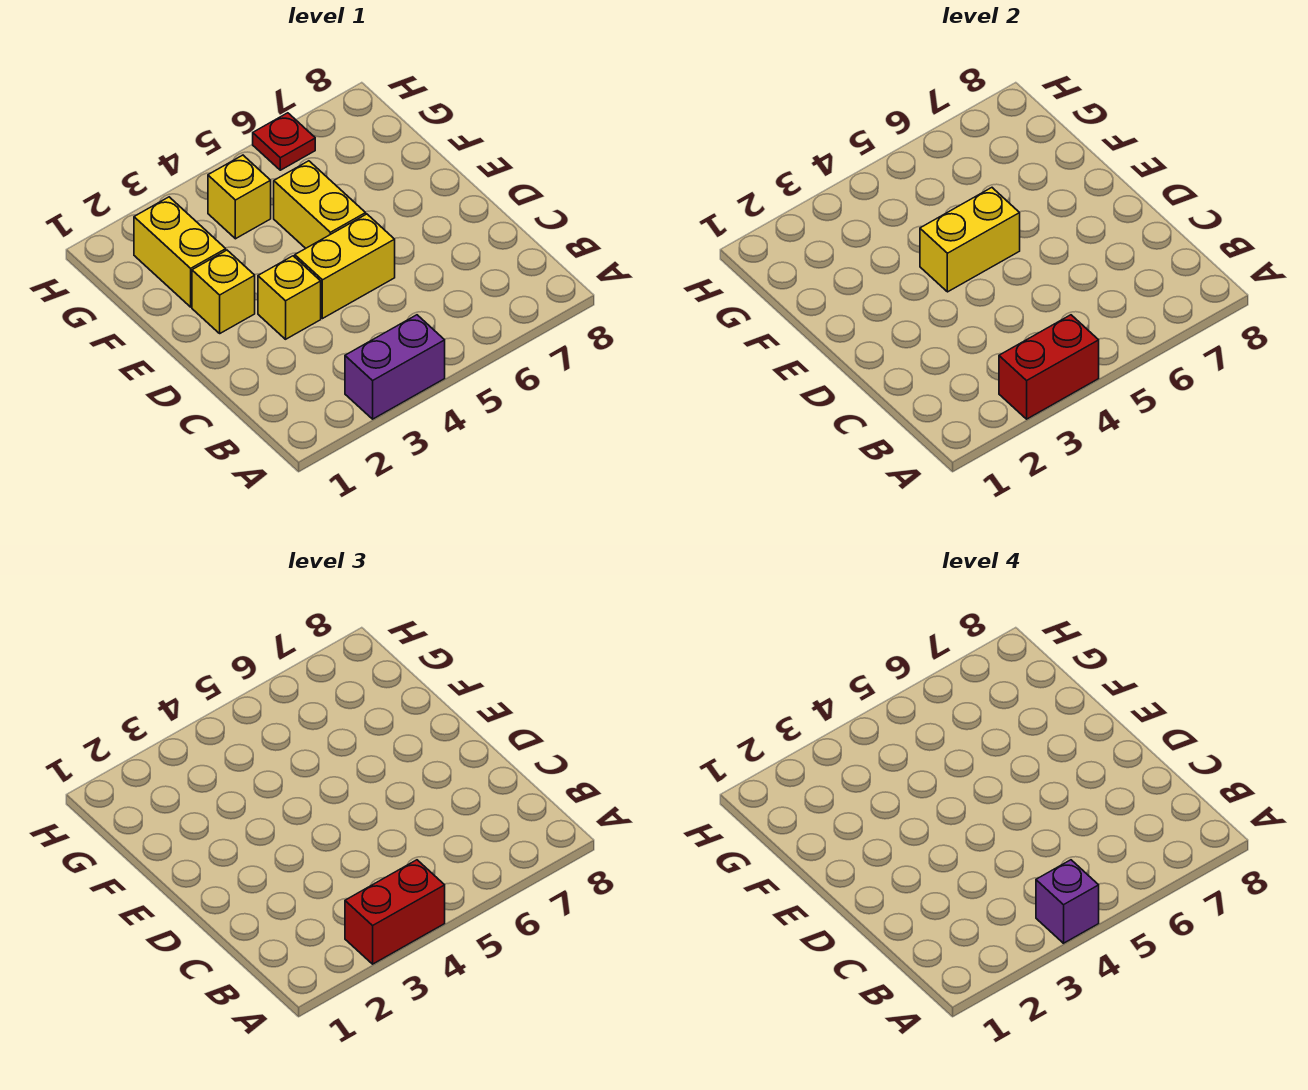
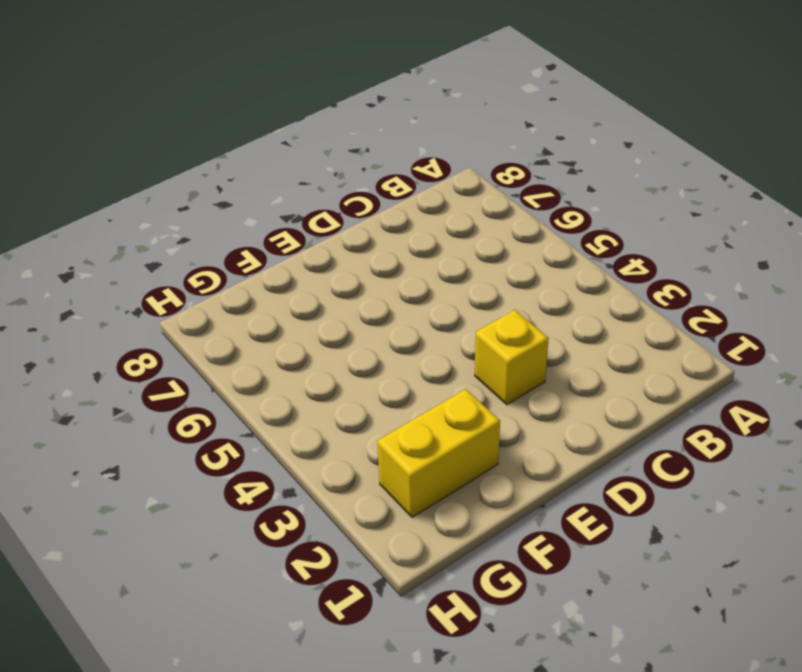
none -> purple brick A3:A4 level 1
none -> yellow brick D4:D5 level 1
none -> yellow brick E2 level 1

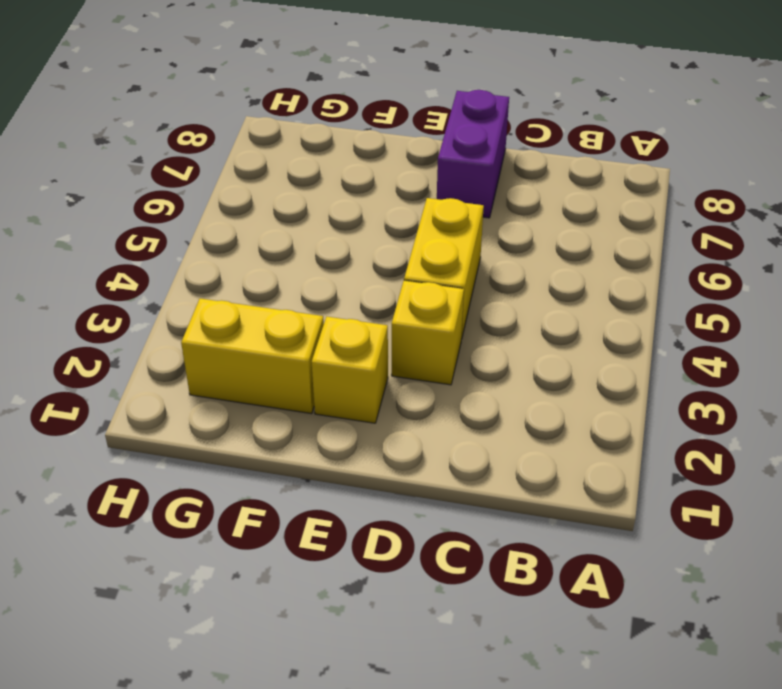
purple brick D7:D8 level 1 -> purple brick A3:A4 level 1
none -> yellow brick E5:F5 level 1
none -> yellow brick G4 level 1
none -> red plate H6 level 1

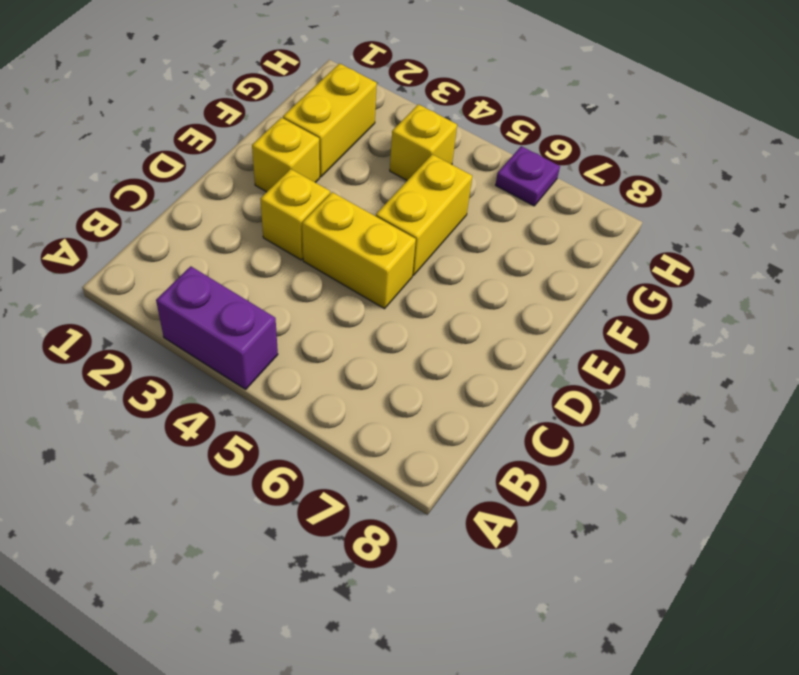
purple plate H6 level 1 -> red plate H6 level 1
none -> red brick A3:A4 level 2
none -> yellow brick E4:E5 level 2
none -> red brick A3:A4 level 3

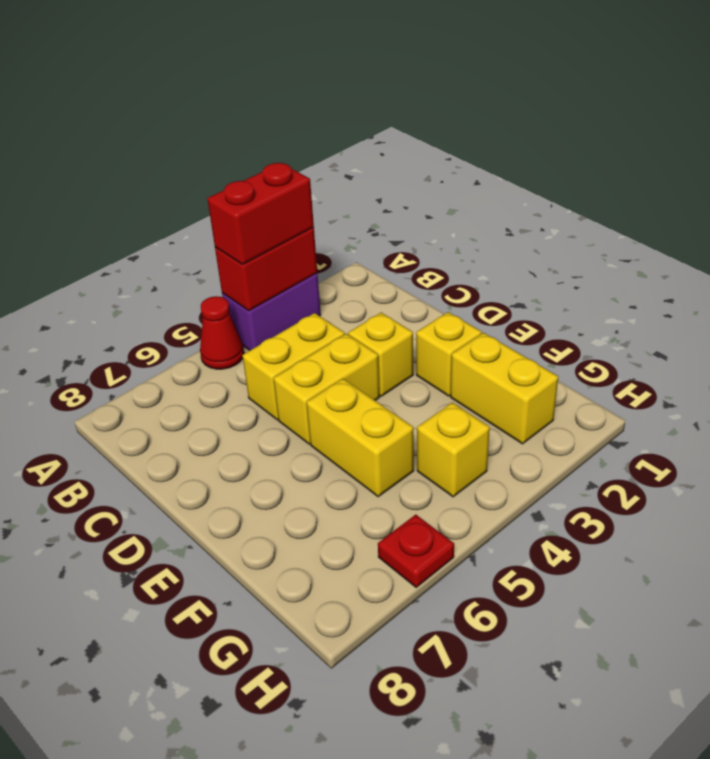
red cone A5 level 1 -> none
yellow brick C4:C5 level 1 -> yellow brick E4:E5 level 2
none -> purple brick A4 level 4

